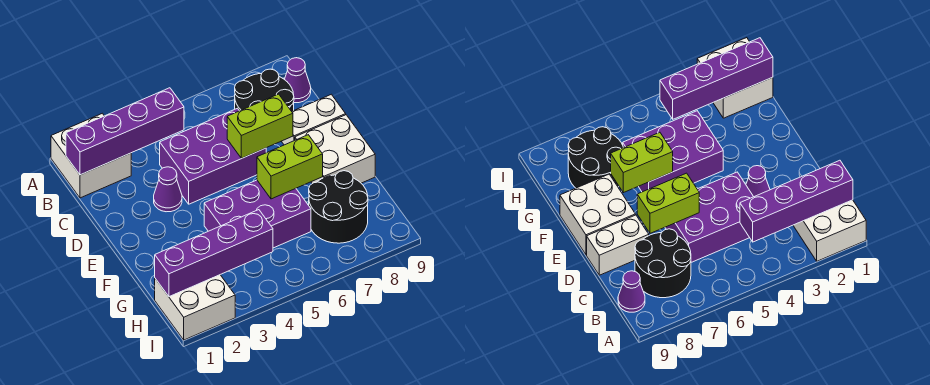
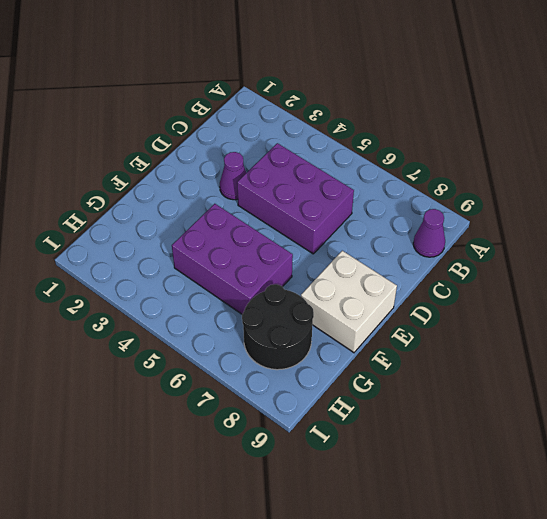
none -> white brick A1:B2 level 1
none -> black round brick B7:C8 level 1
none -> white brick D8:D9 level 1

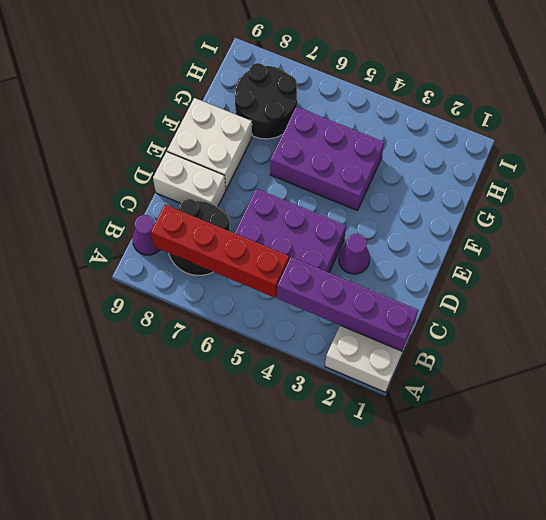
red brick B5:B8 level 2 -> none
none -> white brick H1:I2 level 1
none -> lime brick D6:D7 level 2
none -> lime brick F6:F7 level 2

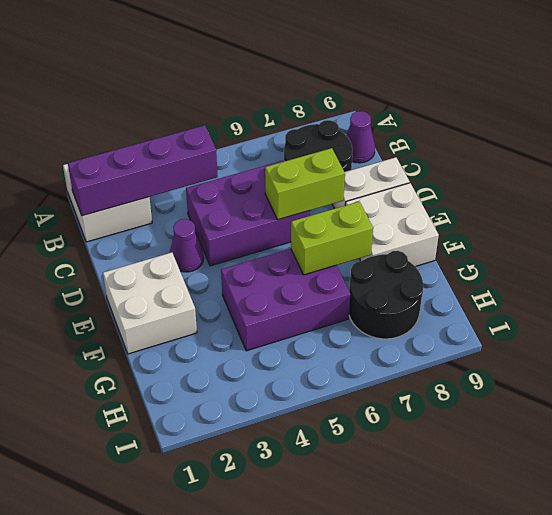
white brick E1:F2 level 1 -> white brick H1:I2 level 1
none -> purple brick H1:H4 level 2

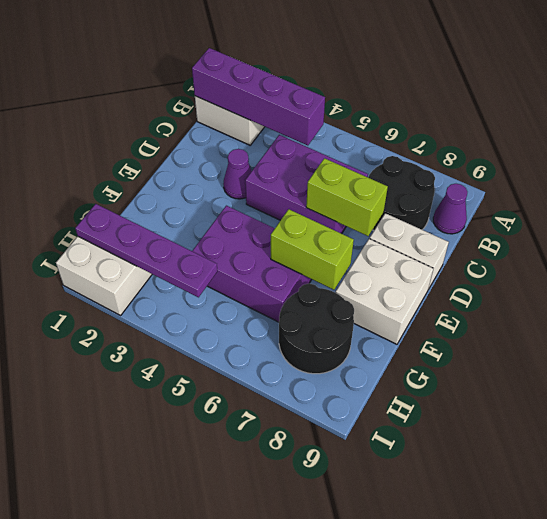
purple plate H1:H4 level 2 -> purple brick H1:H4 level 2

